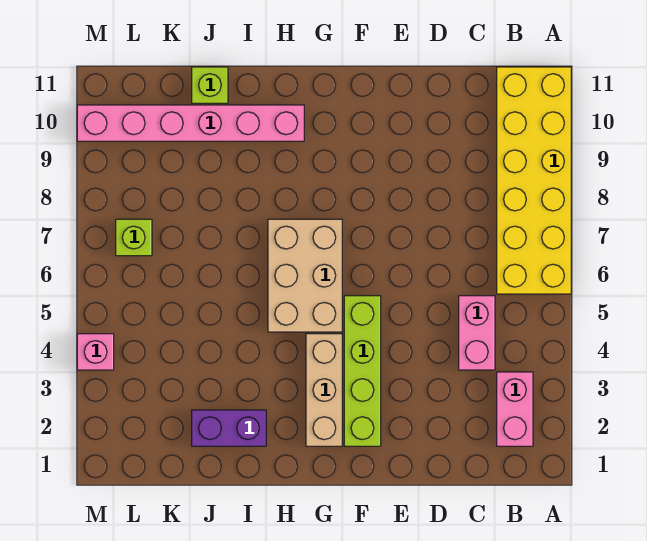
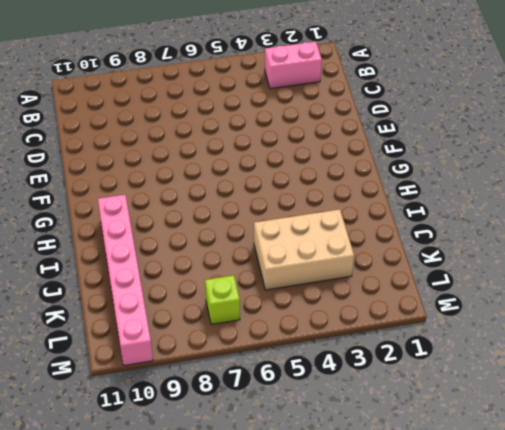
tan brick J3:K5 level 1 -> tan brick G5:H7 level 1
none -> yellow brick A6:B11 level 1
none -> pink brick C4:C5 level 1

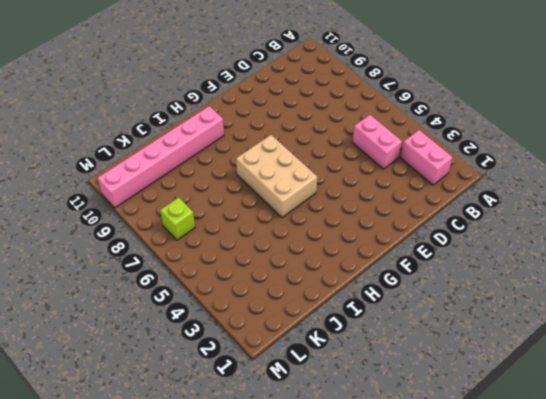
none -> yellow brick A6:B11 level 1
none -> lime brick F2:F5 level 1

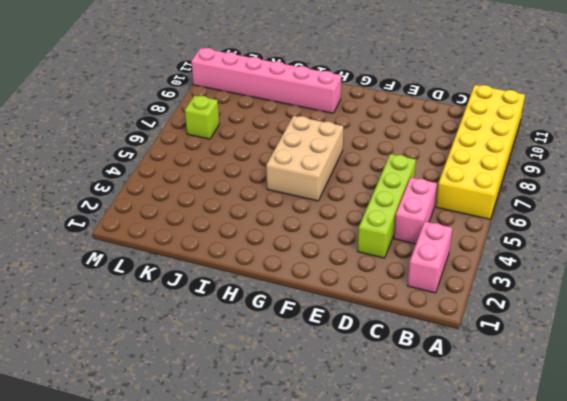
lime brick D3:D6 level 1 -> lime brick F2:F5 level 1
none -> tan brick G2:G4 level 1
none -> purple brick I2:J2 level 1

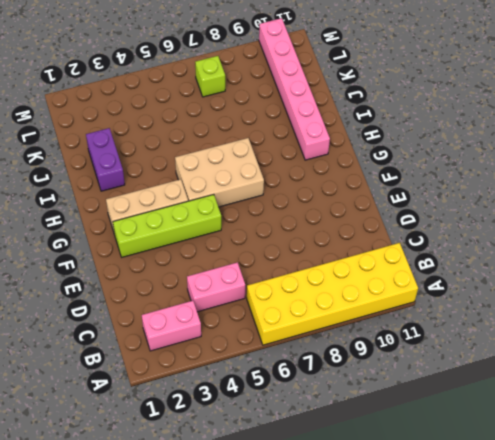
none -> lime brick J11 level 1
none -> pink brick M4 level 1

